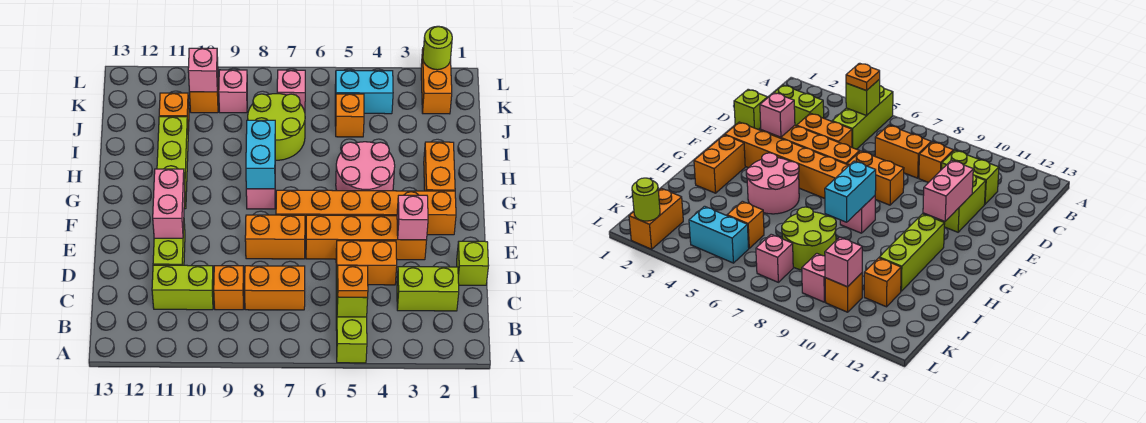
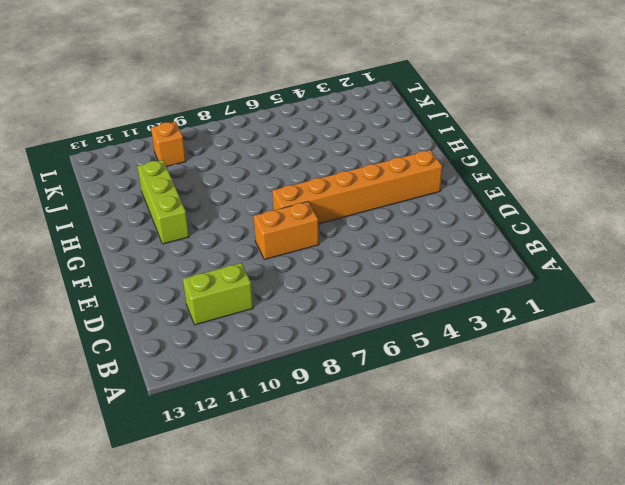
none -> lime brick A5:C5 level 1
none -> lime brick C2:C3 level 1
none -> orange brick C7:C8 level 1
none -> orange brick C9 level 1

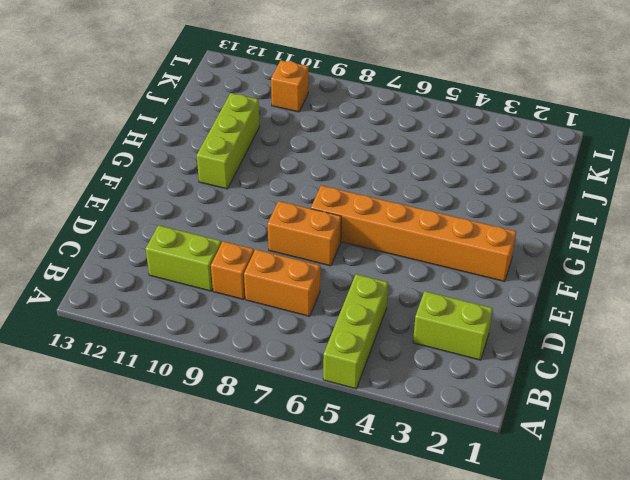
none -> lime brick D1 level 1
none -> orange brick D4:D5 level 1
none -> lime brick D11:E11 level 1
none -> orange brick E3:E6 level 1

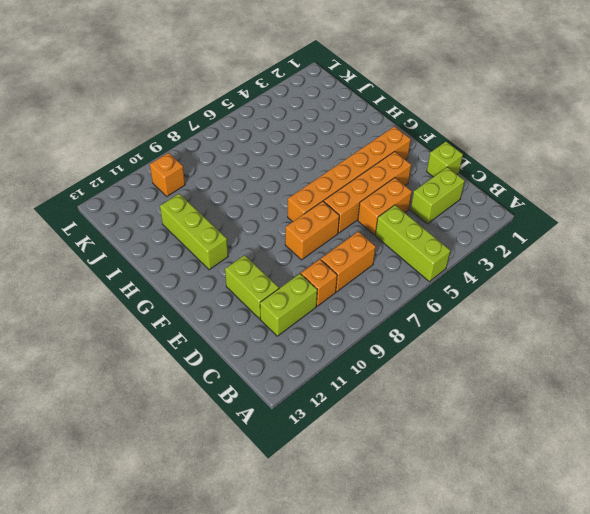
none -> orange brick G2:H2 level 1
none -> pink round brick G4:H5 level 1
none -> pink brick G8 level 1
none -> lime round brick I7:J8 level 1

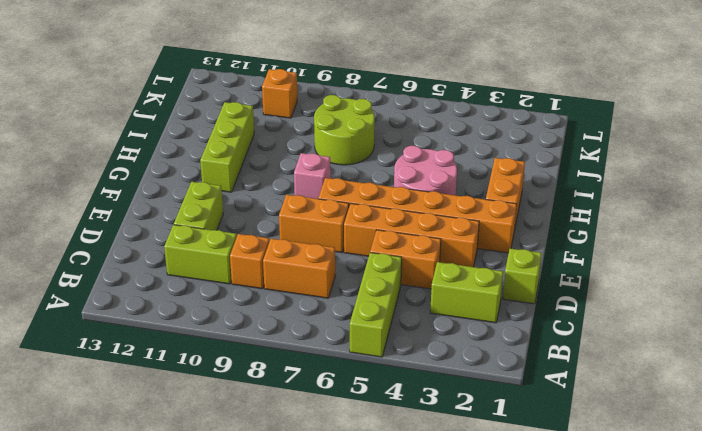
none -> orange brick J5 level 1
none -> orange brick J11 level 1
none -> orange brick K2:L2 level 1
none -> cyan brick K4:K5 level 1

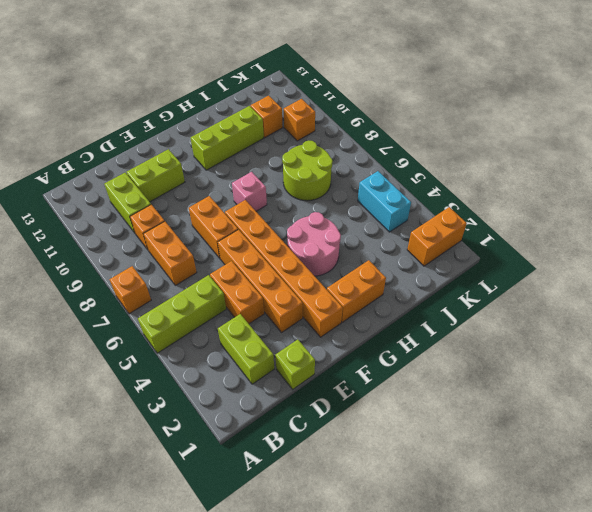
orange brick A7 level 1 -> orange brick J5 level 1
none -> pink brick K7 level 1
none -> pink brick K9 level 1
none -> lime brick B5 level 2
none -> pink brick E3 level 2

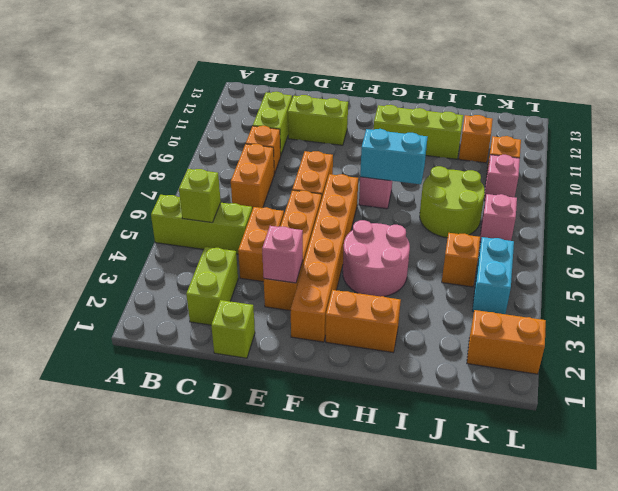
none -> pink brick E11:F11 level 2
none -> pink brick K10 level 2
none -> lime round brick L2 level 2
none -> orange plate B5 level 3

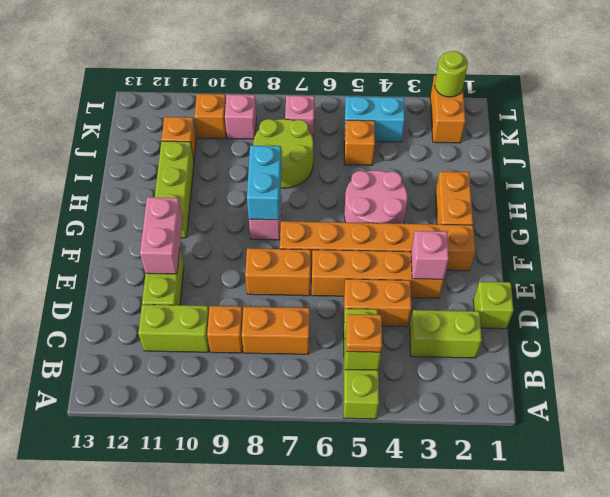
none -> pink brick K10 level 2

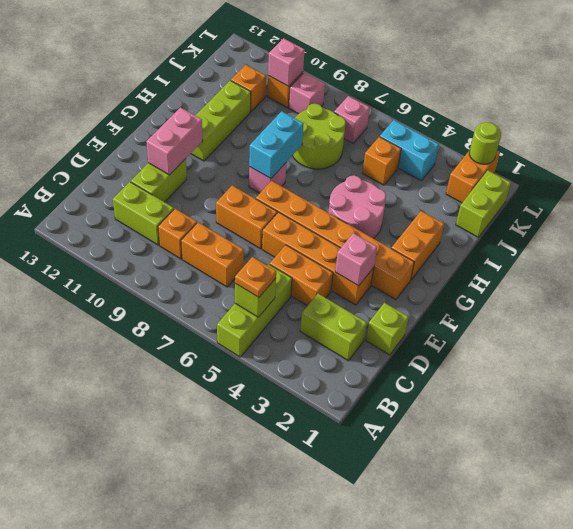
lime brick J1:K1 level 1 -> none

